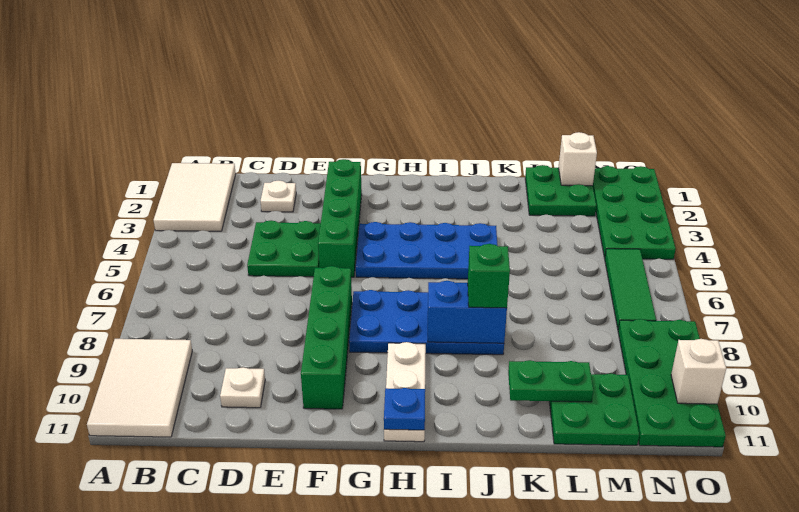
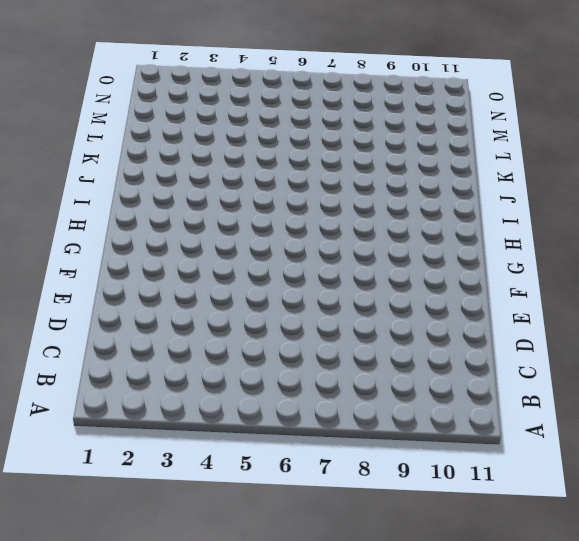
none -> white tile A1:B3 level 1
none -> white tile A9:B11 level 1
none -> white plate D2 level 1

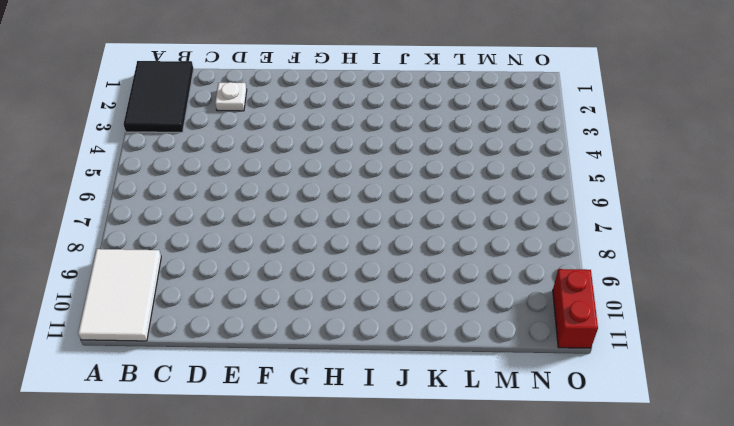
black tile A1:B3 level 1 -> white tile A1:B3 level 1
red brick O10:O11 level 1 -> green plate N8:O11 level 1
none -> green plate D4:E5 level 1
none -> white plate D10 level 1
none -> green brick F2:F5 level 1

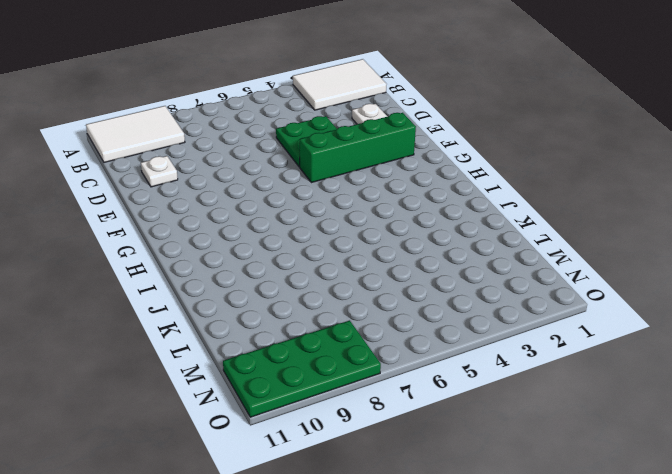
none -> green brick F7:F10 level 1
none -> blue plate G4:J5 level 1
none -> blue plate G7:J8 level 1

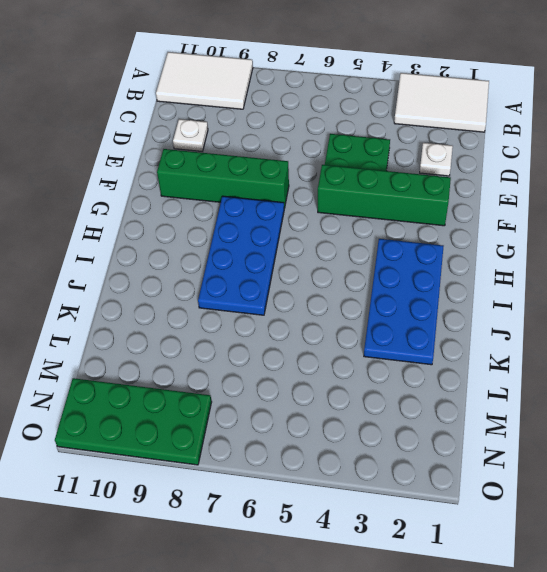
blue plate H2:K3 level 1 -> blue plate G4:J5 level 1
none -> white plate H9:H11 level 1
none -> green plate L1:M2 level 1
none -> green plate L10:M11 level 1

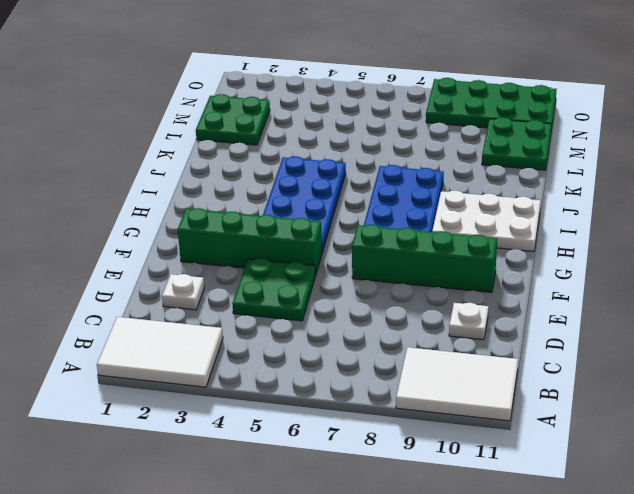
white plate H9:I11 level 1 -> white plate H9:H11 level 1
none -> green plate N1:O4 level 1
none -> green tile N5:N7 level 1
none -> blue plate H11 level 2

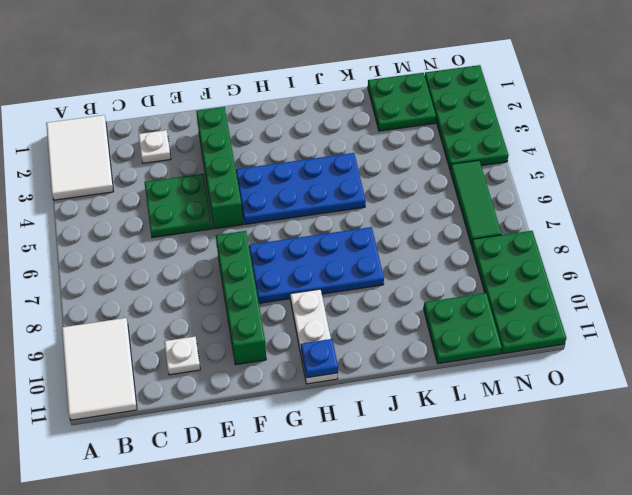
none -> blue brick I8:J8 level 2
none -> green plate K10:L10 level 2
none -> white brick M1 level 2

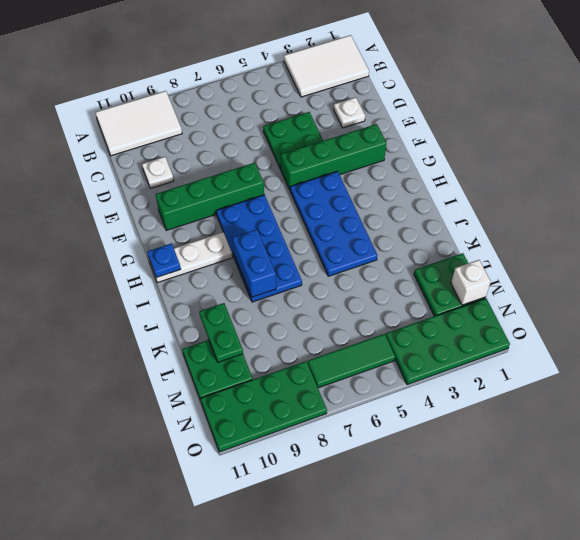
none -> white brick O10 level 2
none -> green brick J8 level 3

